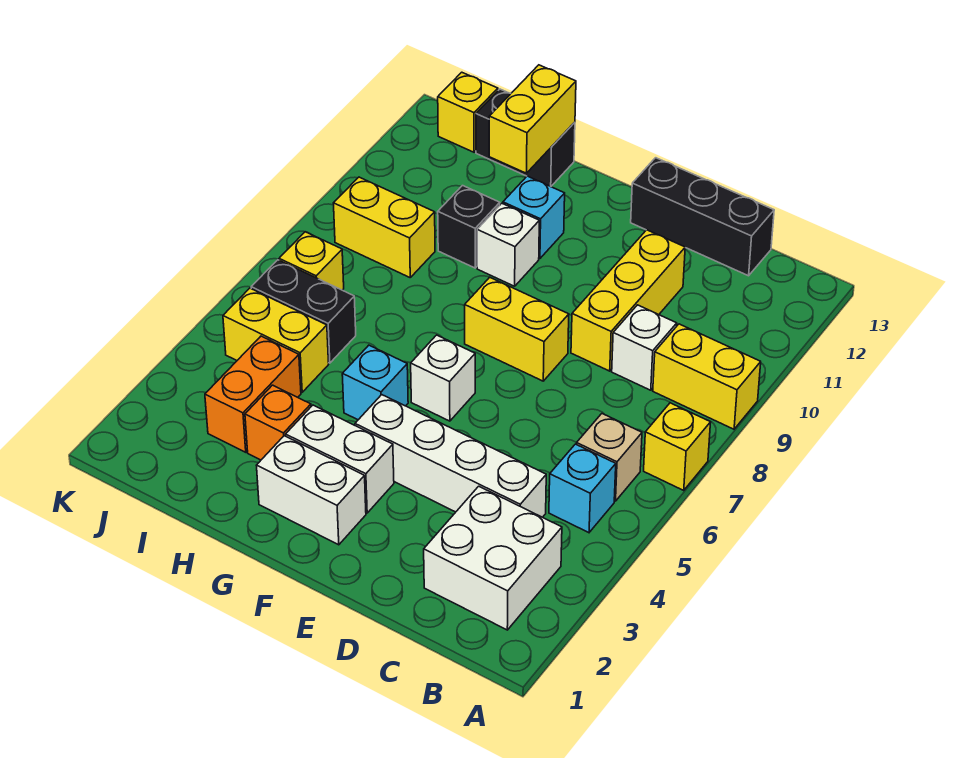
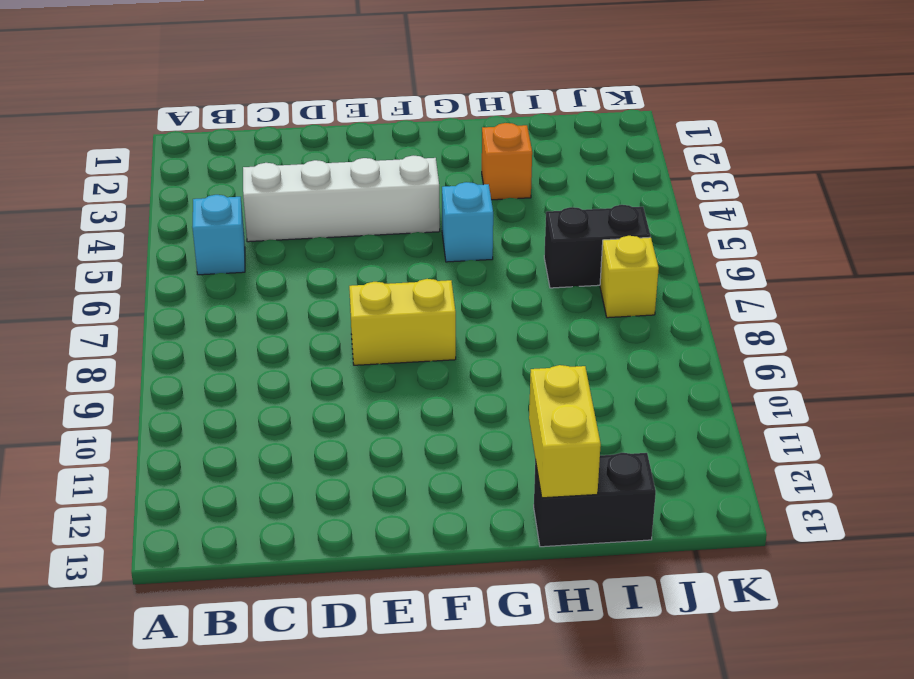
none -> yellow brick A7 level 1
none -> yellow brick A9:B9 level 1
none -> white brick B2:C3 level 1

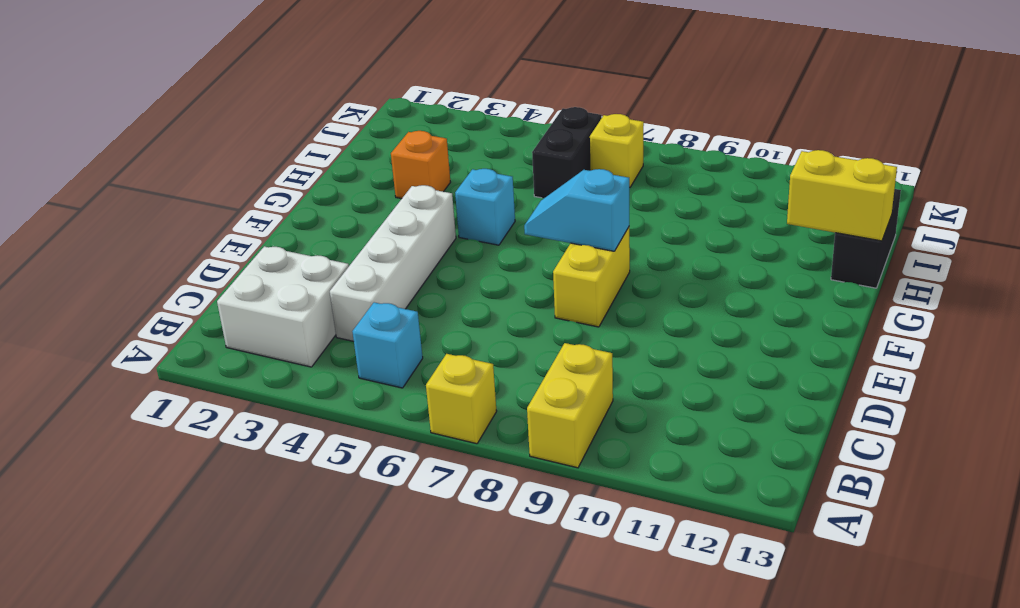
cyan slope F7:F8 level 2 top 8 -> none
none -> tan brick B6 level 1
none -> white brick C9 level 1
none -> black brick C13:E13 level 1

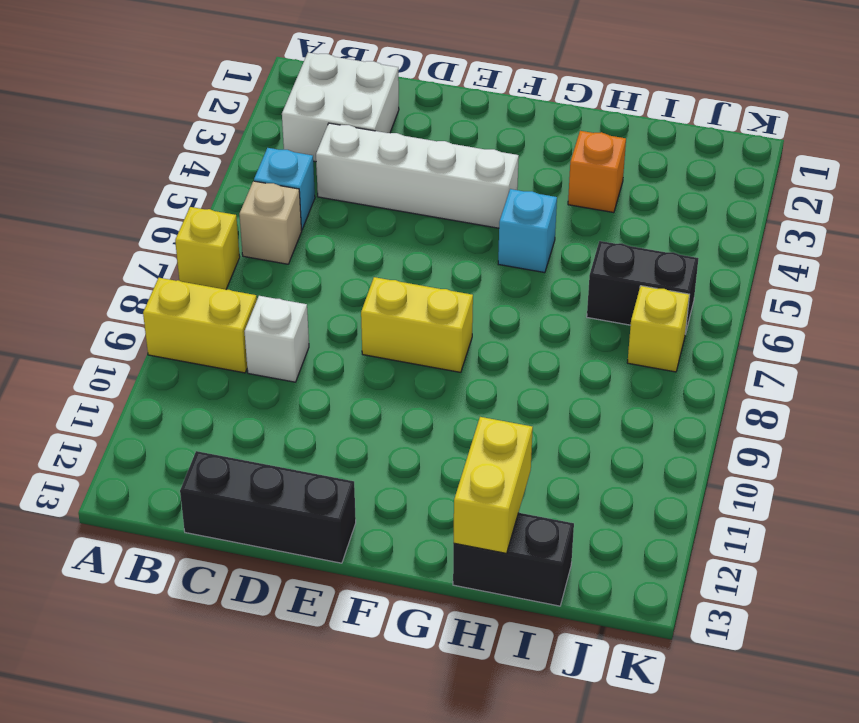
none -> yellow brick D9:D11 level 1
none -> white brick F2:G2 level 1
none -> white brick F3:G3 level 1

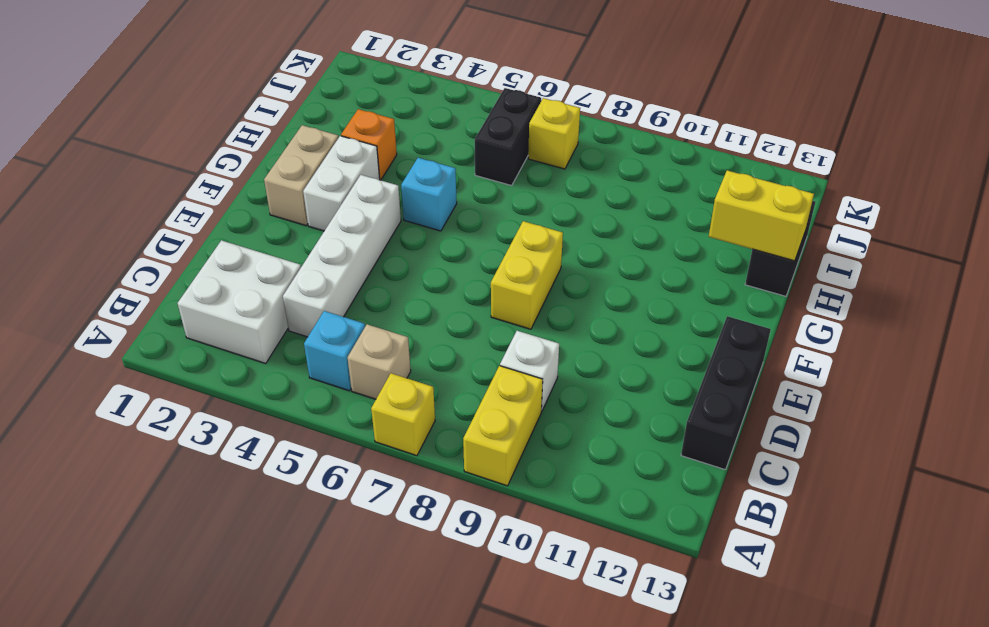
tan brick F2:G2 level 1 -> white brick F2:G2 level 1
none -> yellow brick D9:D11 level 1
none -> white brick F6 level 1
none -> white brick G10 level 1

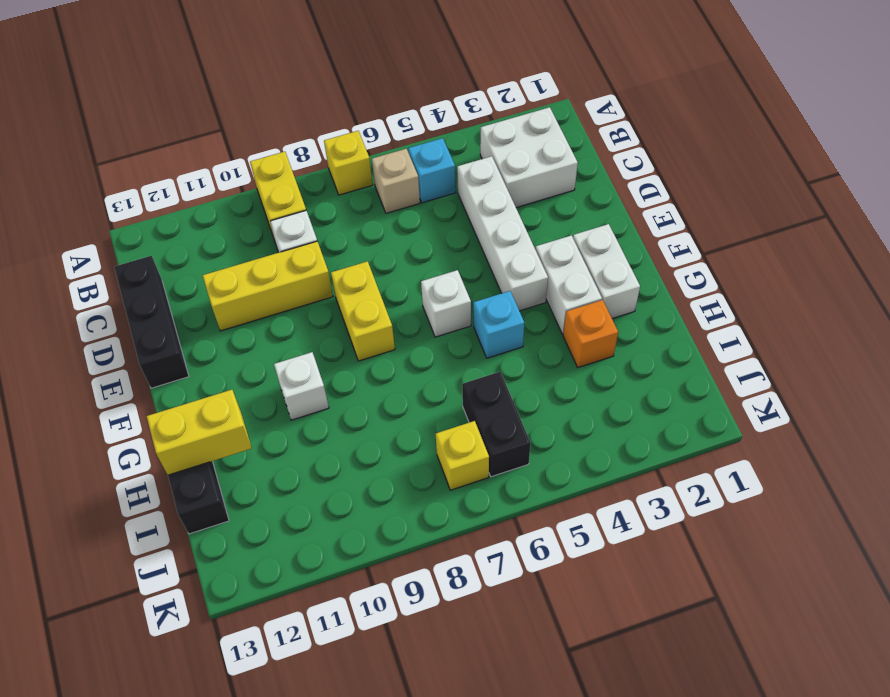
none -> cyan brick G11 level 1
none -> black brick H10 level 1
none -> orange brick I3:I4 level 1

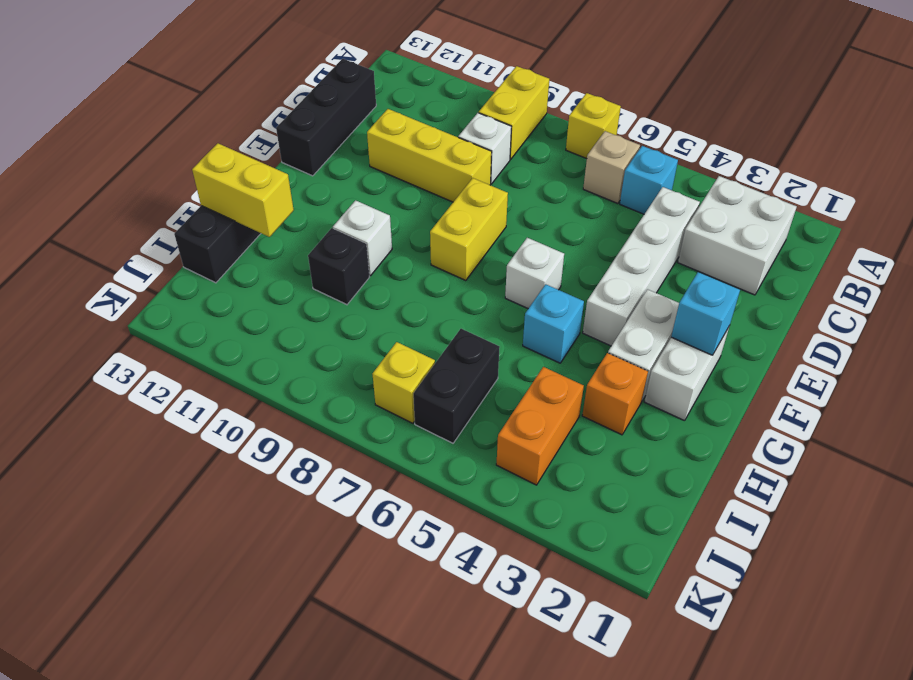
cyan brick F2 level 2 -> cyan brick G11 level 1
orange brick I4:J4 level 1 -> orange brick I3:I4 level 1
none -> yellow brick I5:J5 level 1
none -> yellow brick I9:J9 level 1
none -> yellow brick J13 level 1

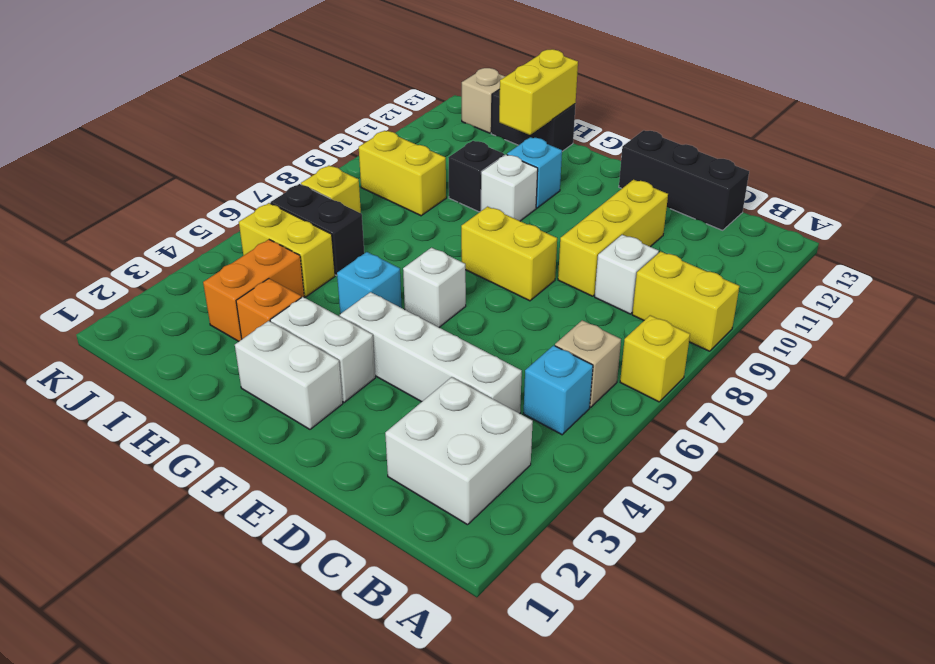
tan brick J13 level 1 -> yellow brick J13 level 1

